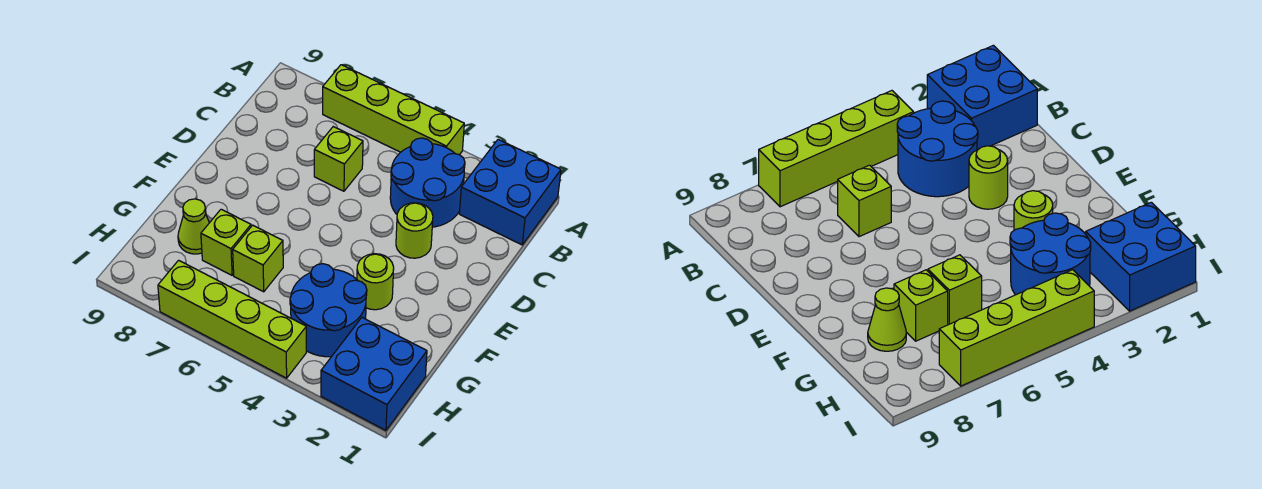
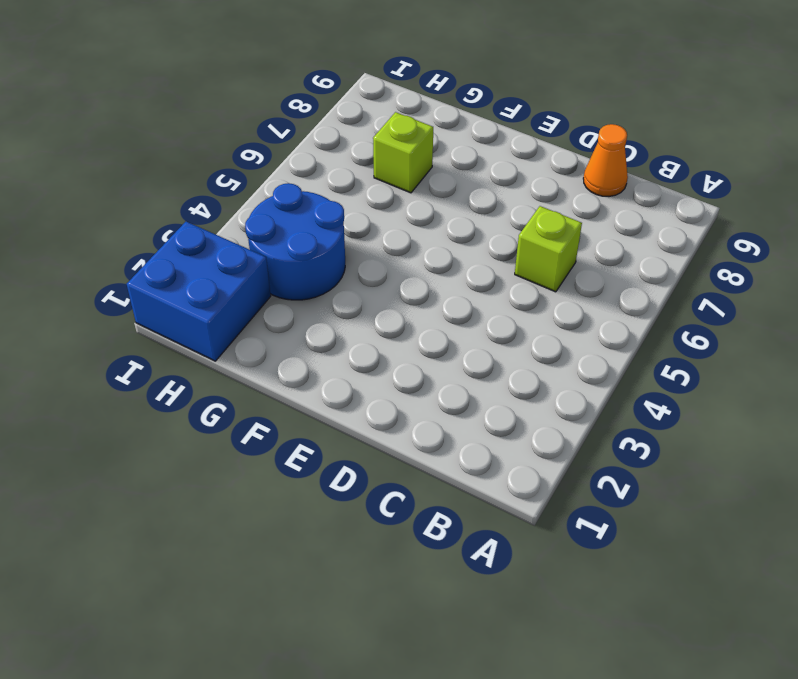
orange cone C9 level 1 -> none
none -> blue brick A1:B2 level 1
none -> lime brick A4:A7 level 1
none -> blue round brick B3:C4 level 1

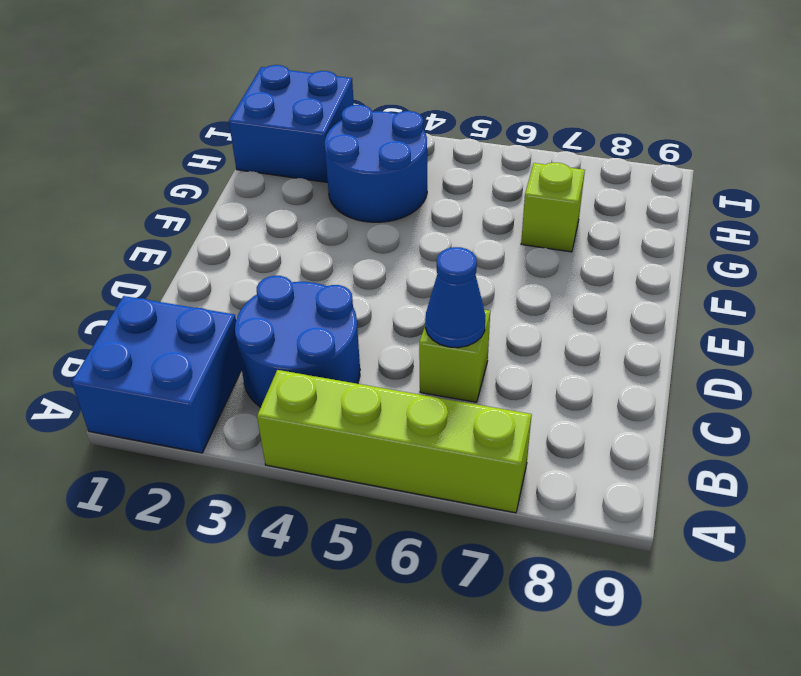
blue cone C6 level 2 -> none
none -> lime round brick D3 level 1
none -> lime round brick F3 level 1
none -> lime brick G6 level 1

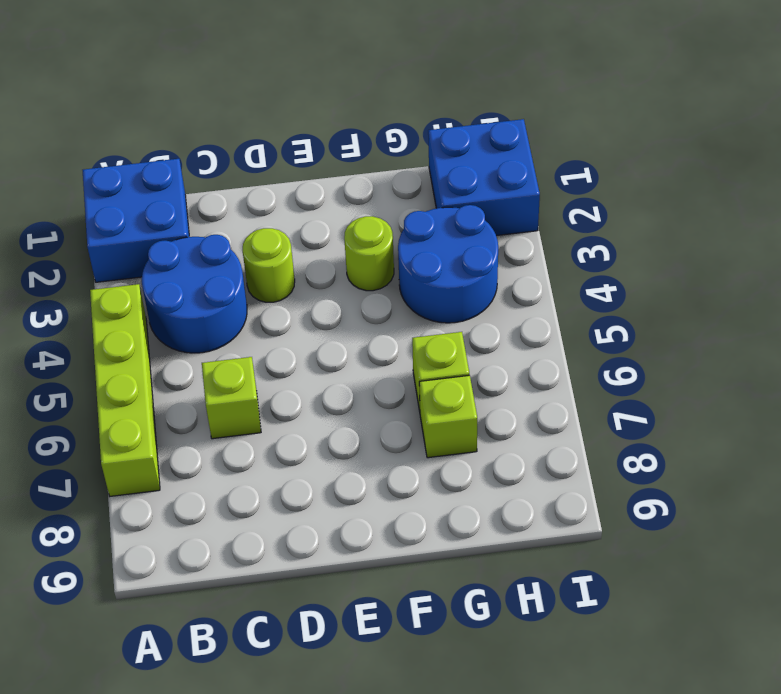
none -> lime cone G8 level 1
none -> lime brick I4:I7 level 1

